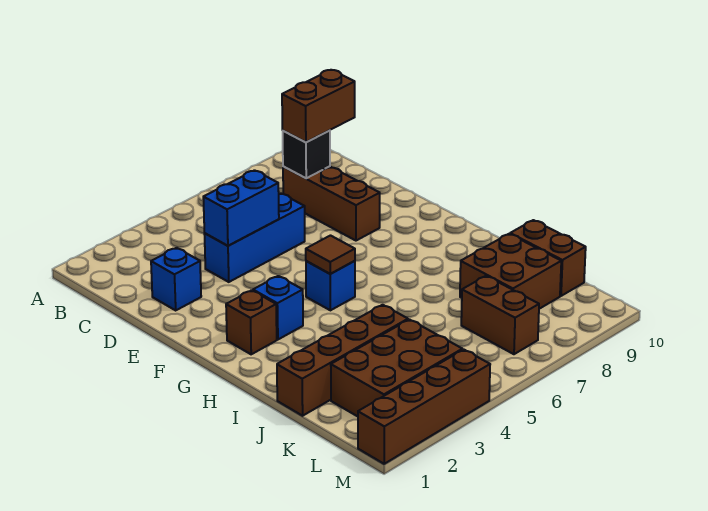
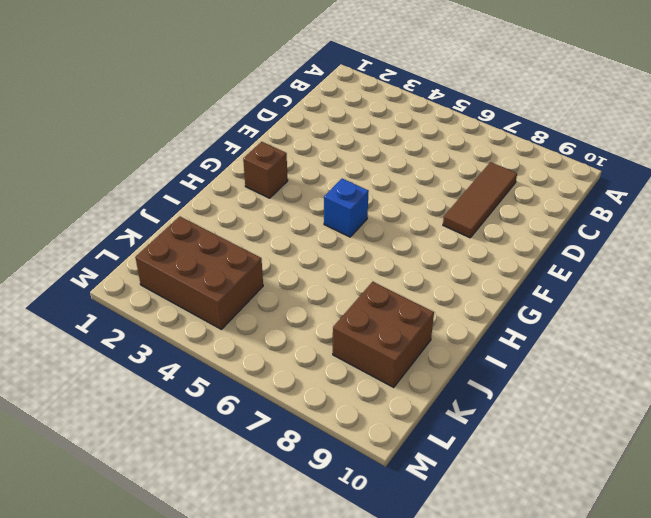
brown tile C8:E8 level 1 -> brown brick C8:E8 level 1
none -> blue brick D2 level 1
none -> blue brick D4:D6 level 1
none -> blue brick G3 level 1

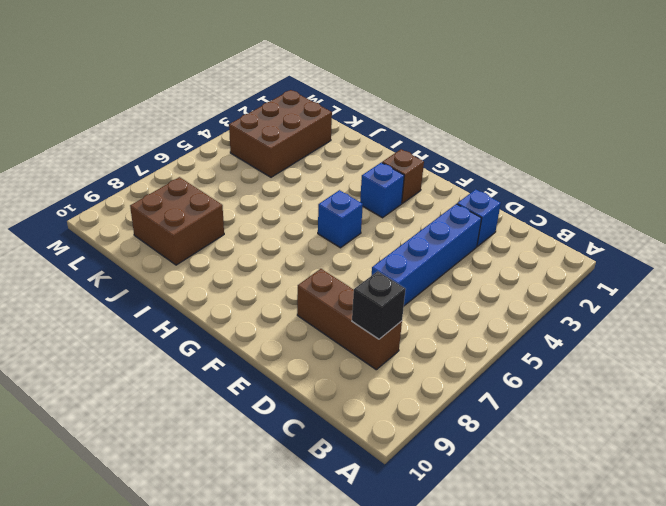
blue brick D3:D6 level 1 -> blue brick D4:D6 level 1
none -> brown brick J1:J4 level 1
none -> brown brick J10:K10 level 1
none -> brown brick K7:L7 level 1

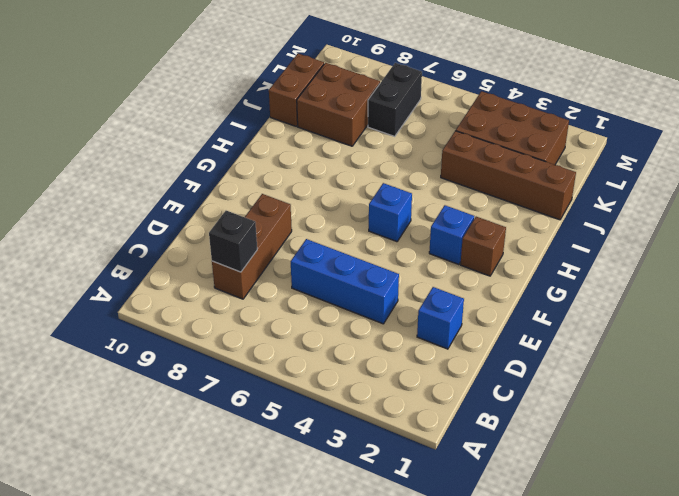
black brick K7:L7 level 1 -> brown brick K7:L7 level 1
none -> brown brick M1:M4 level 1
none -> blue brick D4:D5 level 2
none -> brown tile G5 level 2

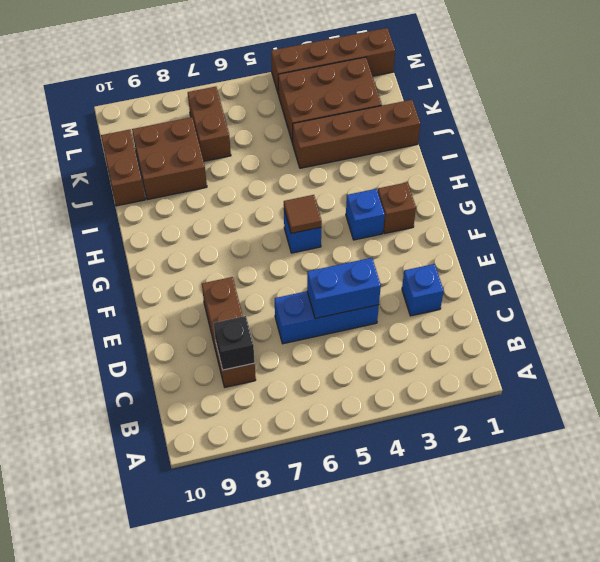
none -> brown brick C8:C9 level 3

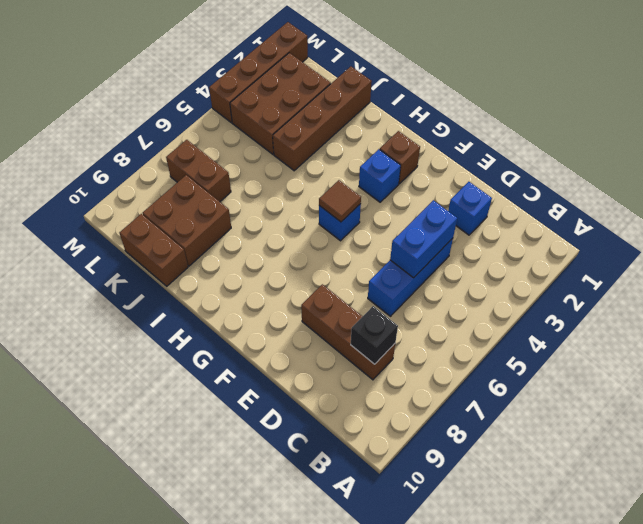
none -> brown brick C8:C9 level 3

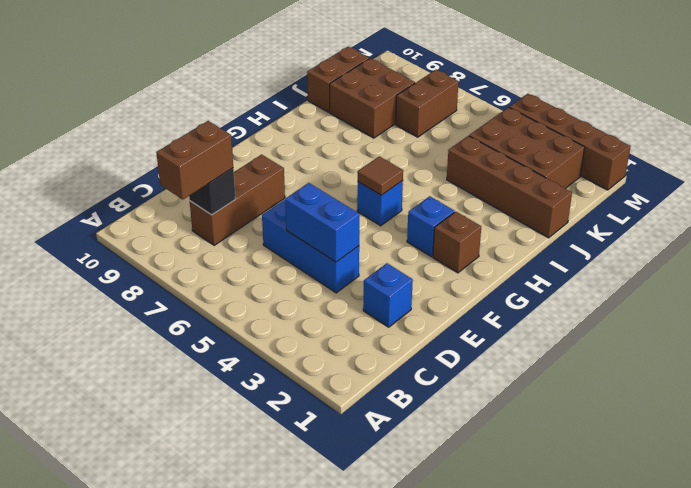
brown brick B8:C8 level 3 -> brown brick C8:C9 level 3

